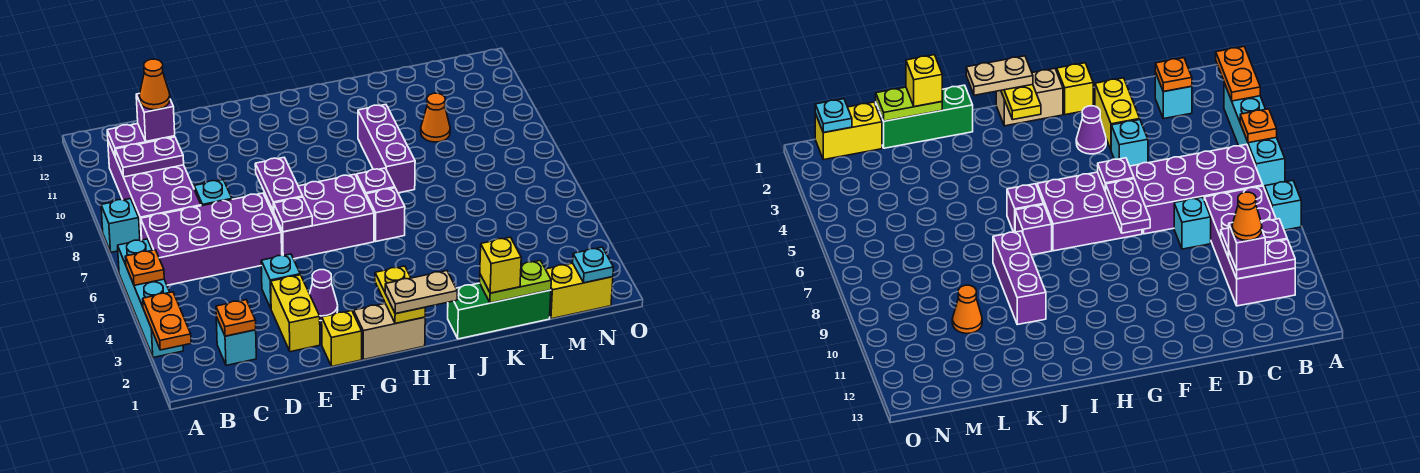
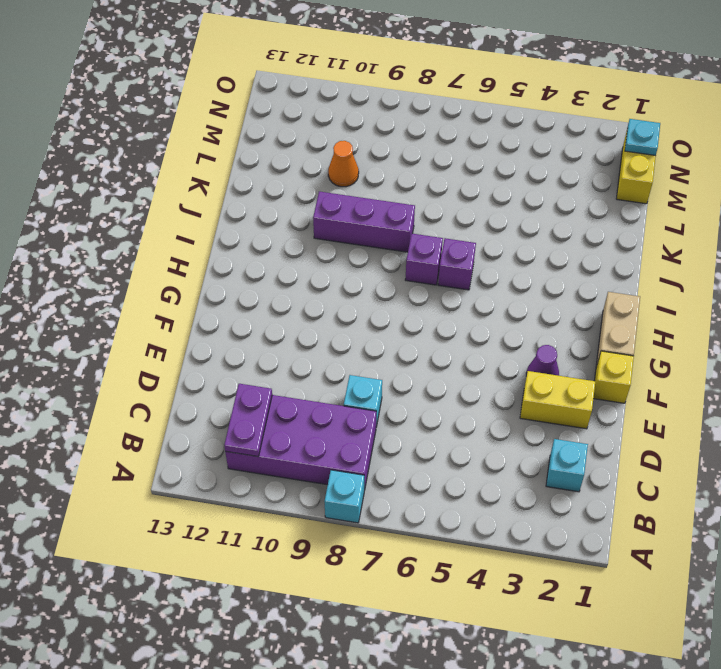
none -> cyan brick A3:A6 level 1
none -> purple brick B6:E7 level 1
none -> cyan brick E4 level 1
none -> purple brick F6:H7 level 1

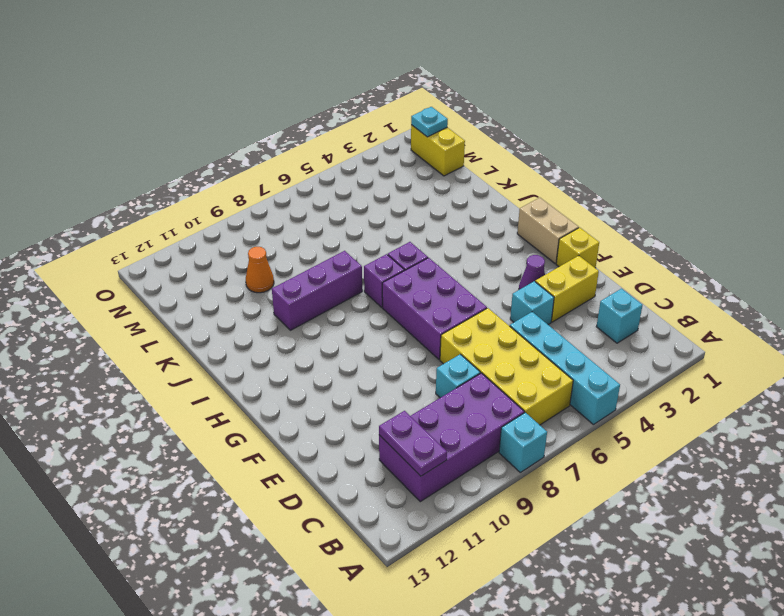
cyan brick A5:D5 level 1 -> cyan brick A3:A6 level 1
yellow brick B6:E7 level 1 -> purple brick B6:E7 level 1
none -> green brick J1:L1 level 1
none -> orange plate A2:A3 level 2
none -> orange plate A5 level 2
none -> purple plate B10:C10 level 2

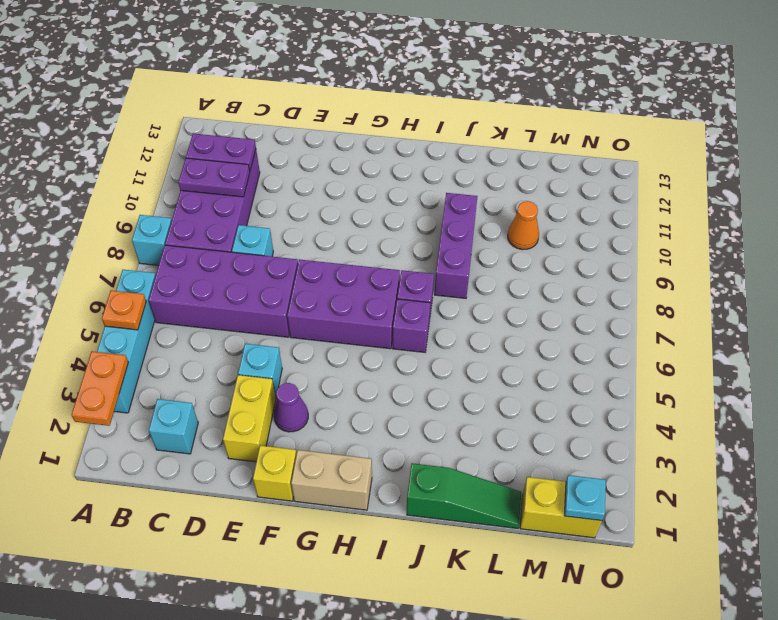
green slope J1:L1 level 1 top J -> green brick J1:L1 level 1
none -> orange plate C2 level 2
none -> purple plate F6 level 2
none -> purple plate F7:F8 level 2
none -> yellow plate H1:H2 level 2

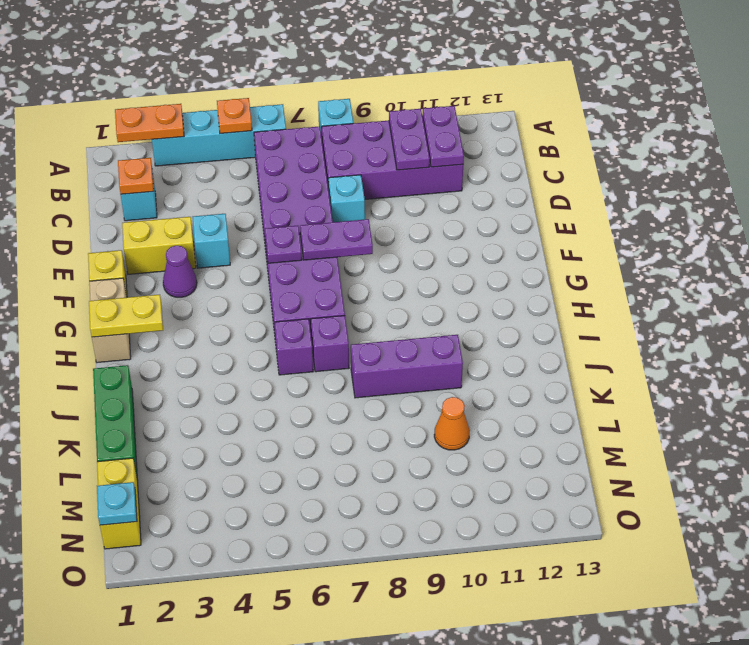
none -> lime plate K1:L1 level 2
none -> purple brick C11 level 3
none -> tan plate H1:I1 level 3
none -> yellow brick K1 level 3

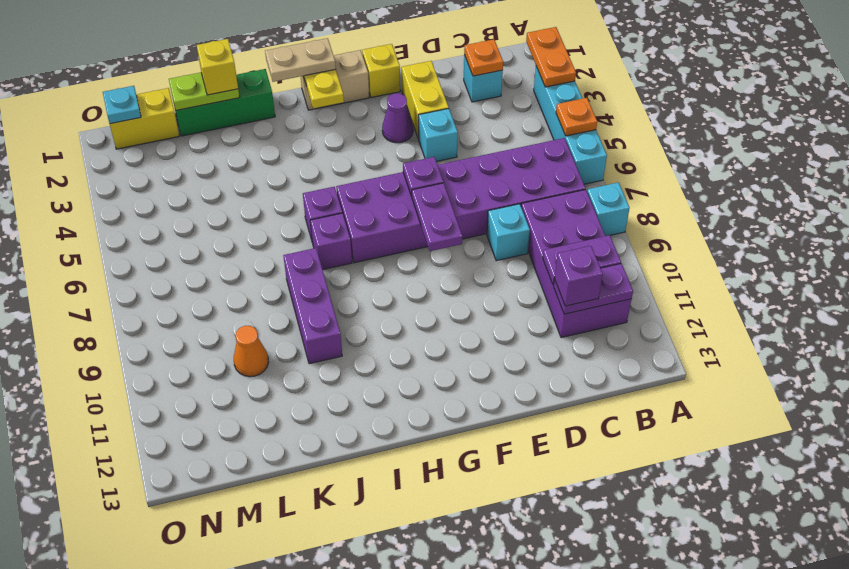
none -> orange cone C11 level 4

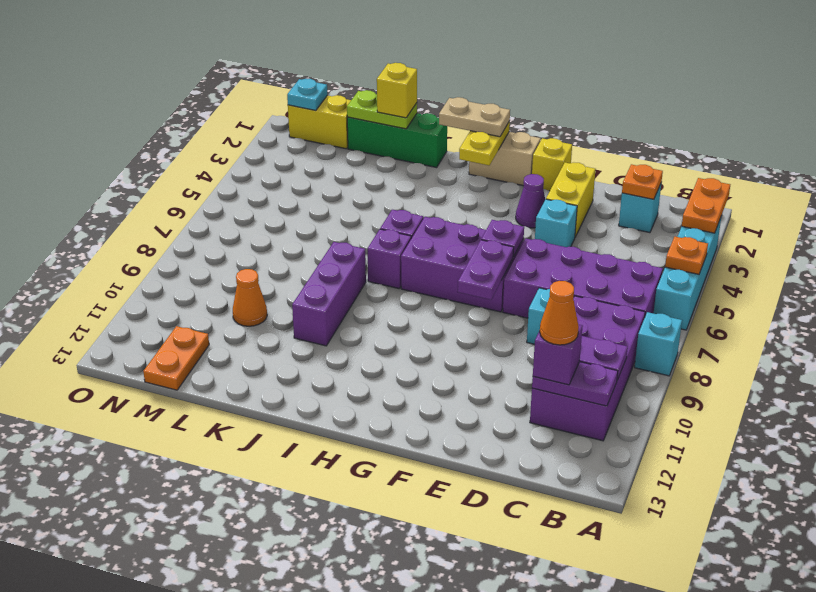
orange plate M12:M13 level 1 -> none

